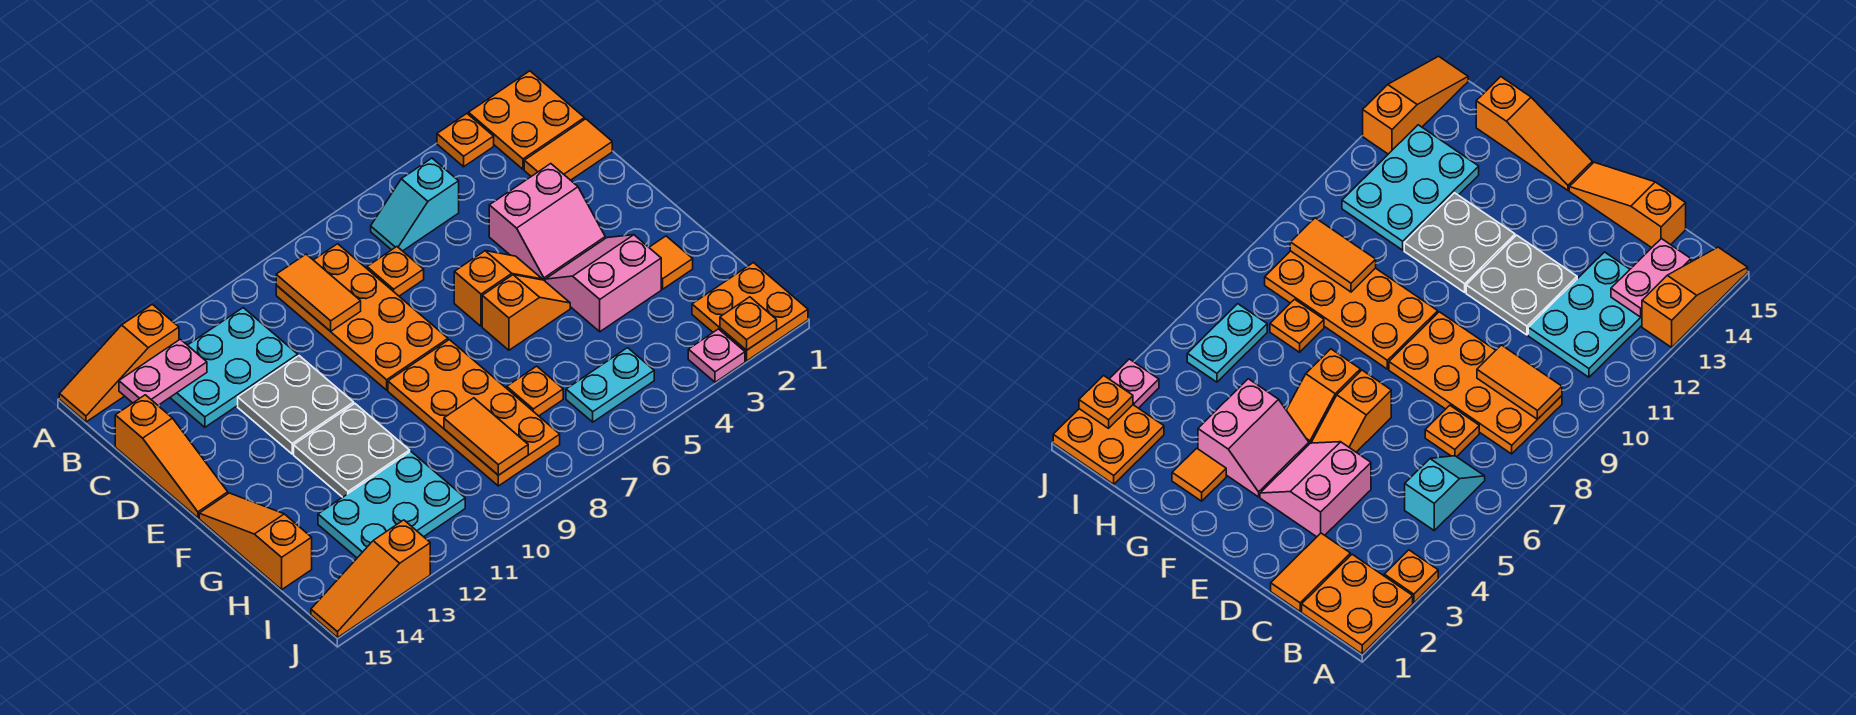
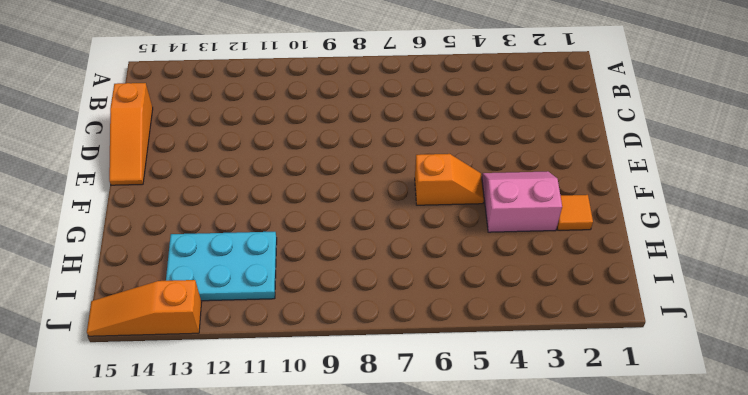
none -> orange plate A1:B2 level 1
none -> orange plate A3 level 1
none -> orange slope A13:A15 level 1 top 13

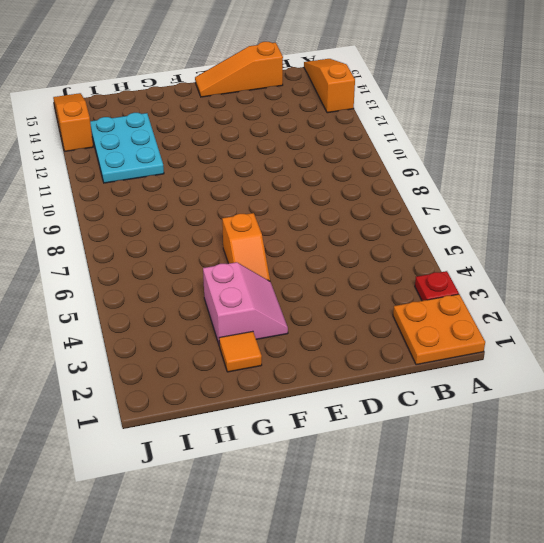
red plate A3 level 1 -> orange plate A3 level 1
none -> cyan slope B5:B6 level 1 top 5
none -> orange plate B8:E9 level 1
none -> cyan plate B11:C13 level 1

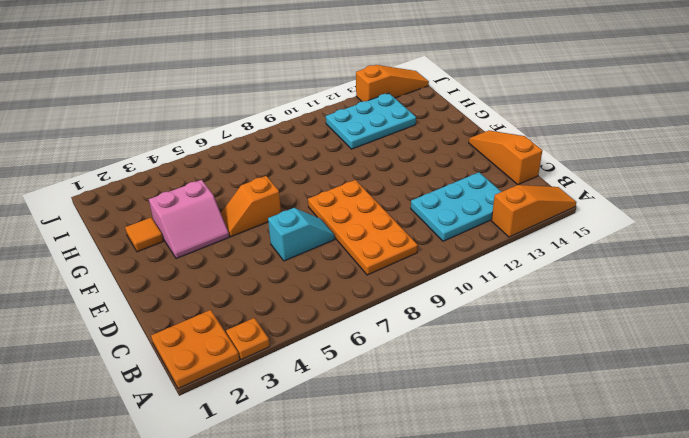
cyan slope D6:D7 level 1 top 6 -> cyan slope B5:B6 level 1 top 5
none -> orange tile C1:C2 level 1
none -> orange plate C7 level 1
none -> pink slope D3:E4 level 1 top D

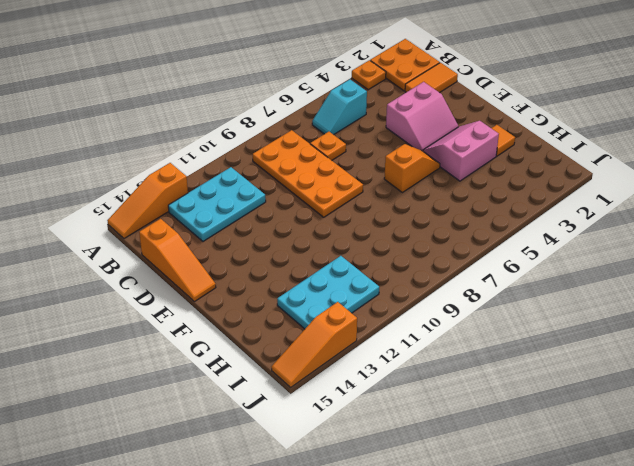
none -> grey plate D11:E12 level 1
none -> orange slope E5:E6 level 1 top 6
none -> orange plate F8:I9 level 1

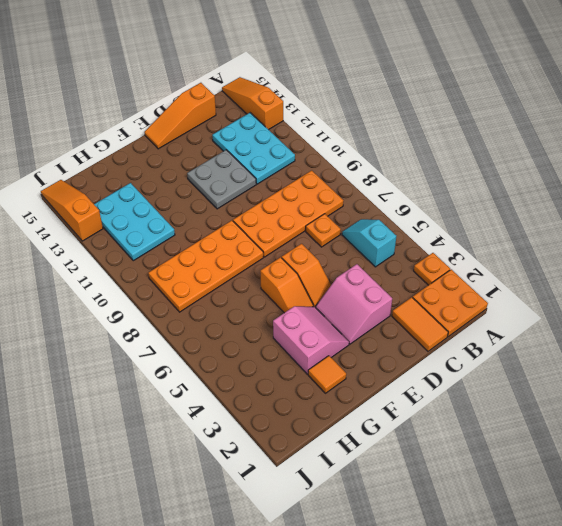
none -> grey plate F11:G12 level 1
none -> orange slope F15:H15 level 1 top H
none -> orange plate H7 level 1

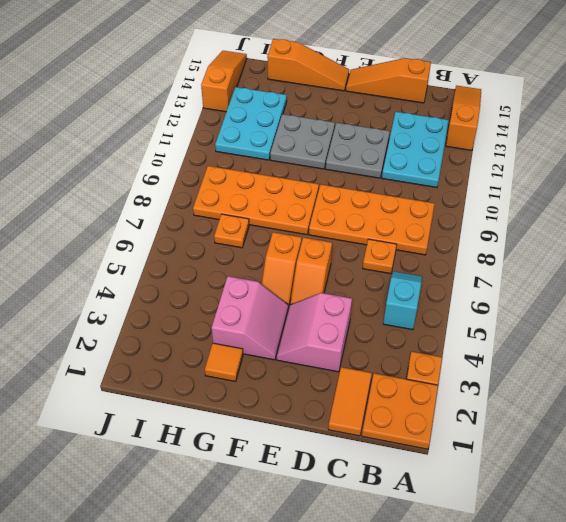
none -> orange plate I1:J2 level 1
none -> cyan plate I5:I6 level 1
none -> pink plate J3 level 1

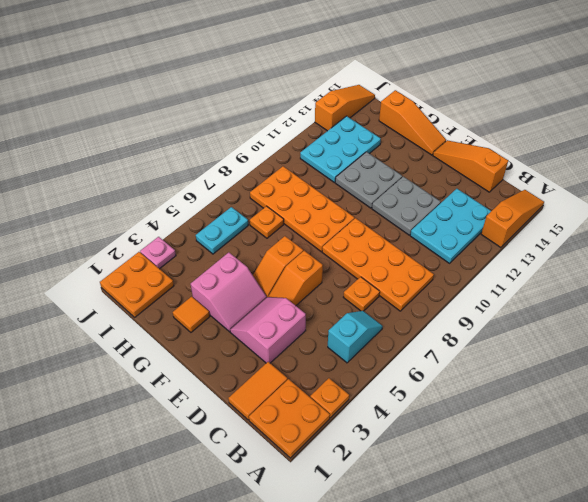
none -> orange tile B9:C9 level 2
none -> pink plate B13:B14 level 2
none -> orange tile H9:I9 level 2

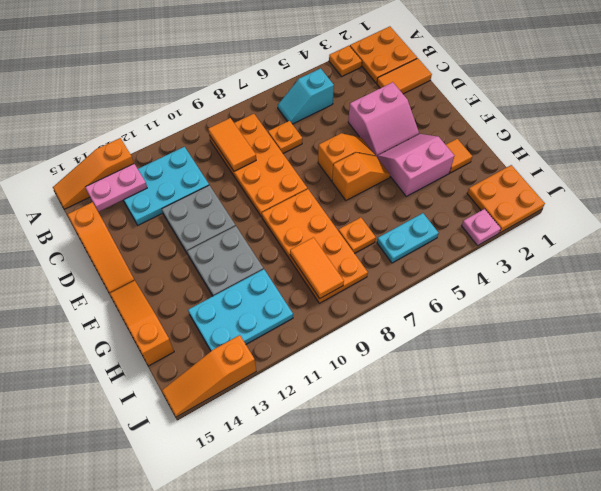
none -> orange plate J2 level 2

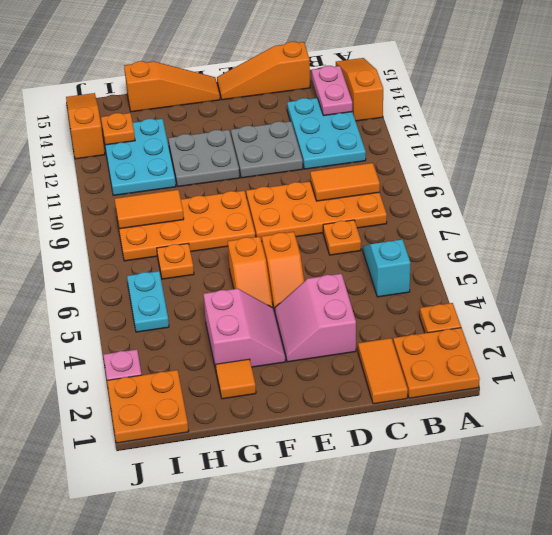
orange plate I13 level 2 -> orange plate J2 level 2

